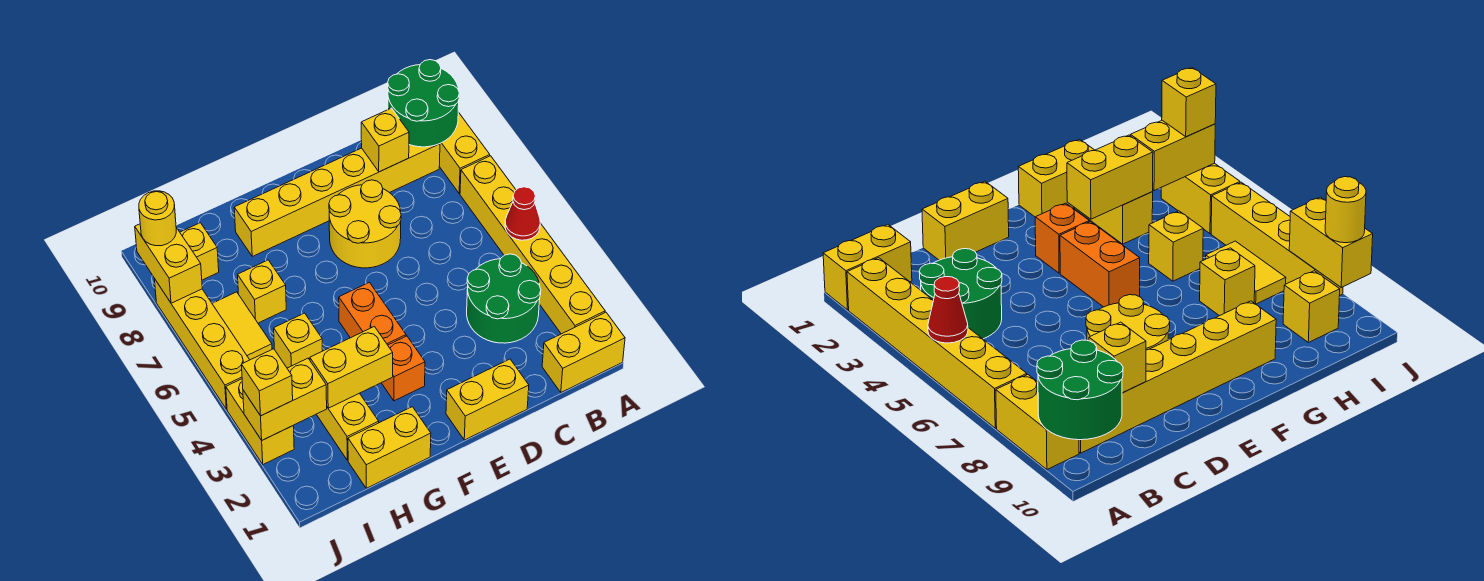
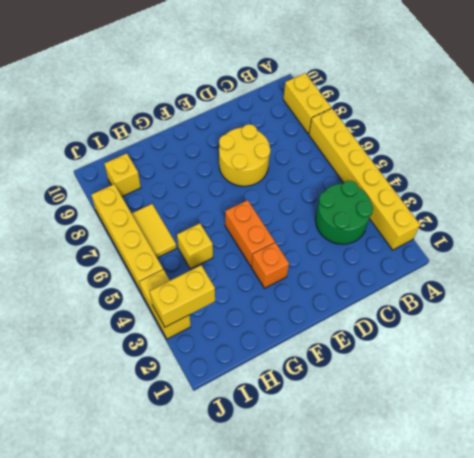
none -> yellow brick A1:B1 level 1
none -> yellow brick B9:G9 level 1
none -> yellow brick D1:E1 level 1

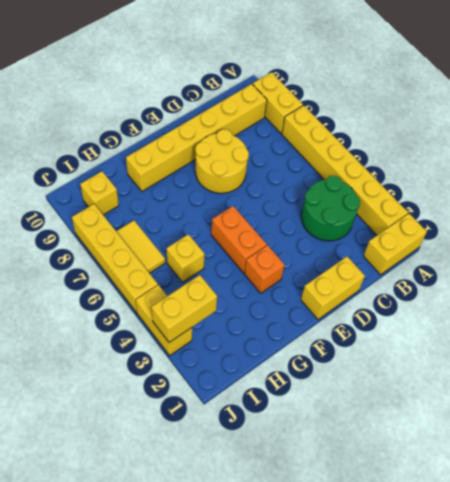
none -> yellow brick G1:H1 level 1
none -> yellow brick H2:H3 level 1
none -> yellow brick H7 level 1

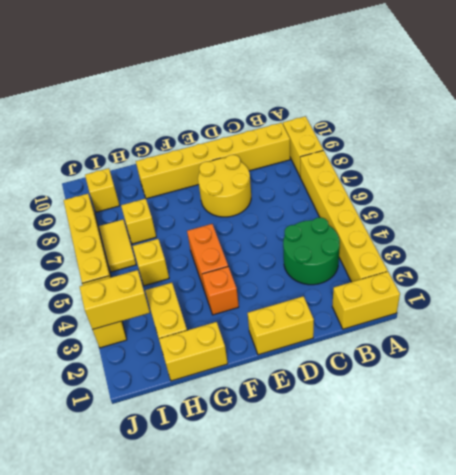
none -> red cone A5 level 2
none -> green round brick A9:B10 level 2
none -> yellow brick C9 level 2

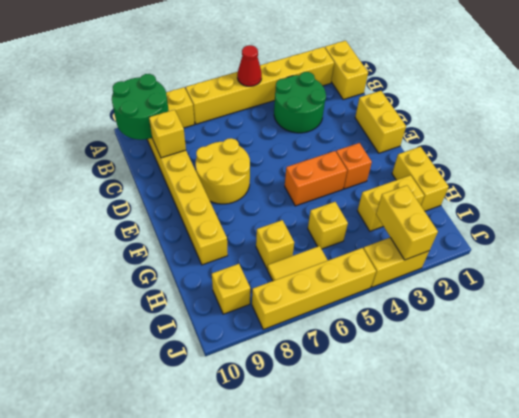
none -> yellow brick G3:H3 level 2
none -> yellow brick J8:J9 level 2
none -> yellow brick J3 level 3

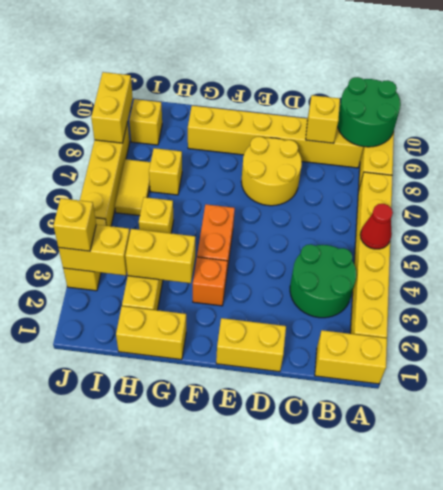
none -> yellow round brick J9 level 3

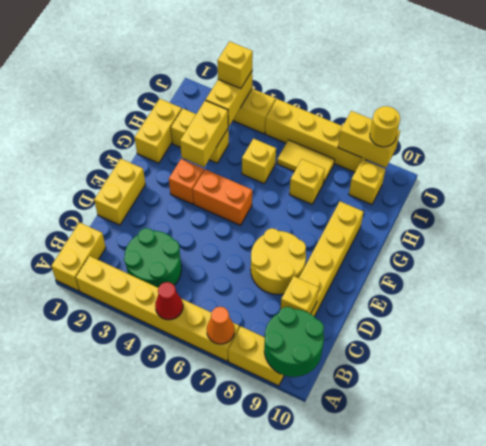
orange cone A7 level 2 -> none

